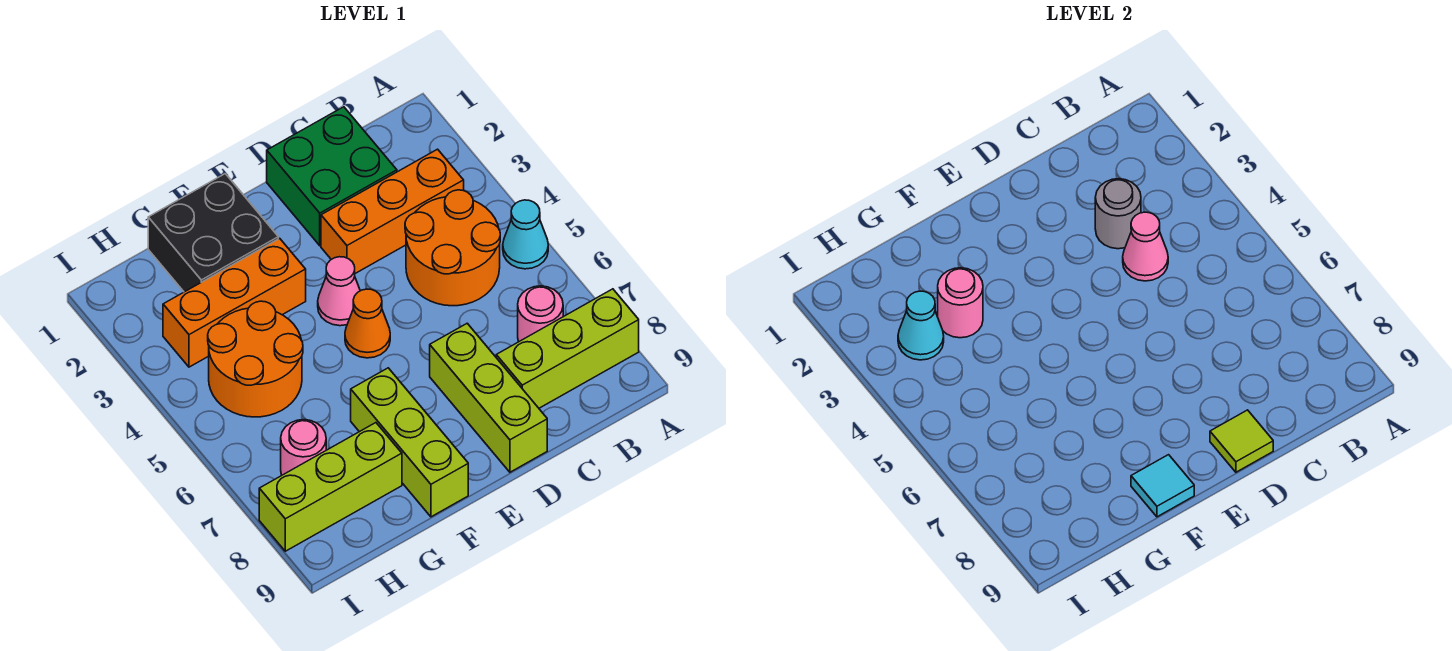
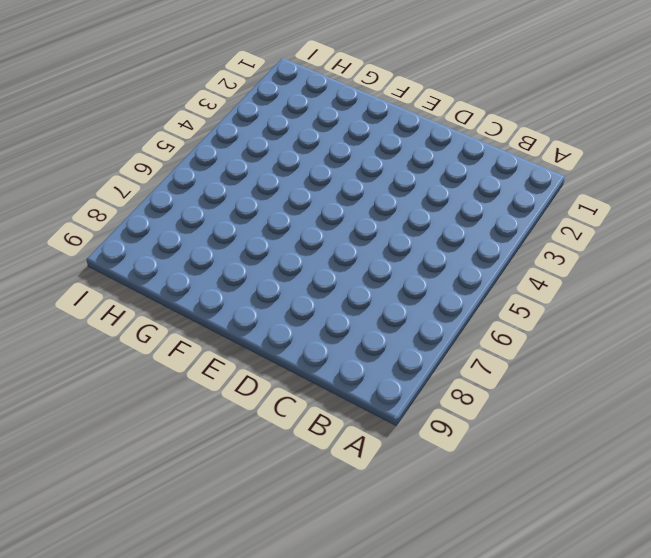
none -> cyan cone A5 level 1
none -> lime brick A8:C8 level 1
none -> orange brick B3:D3 level 1

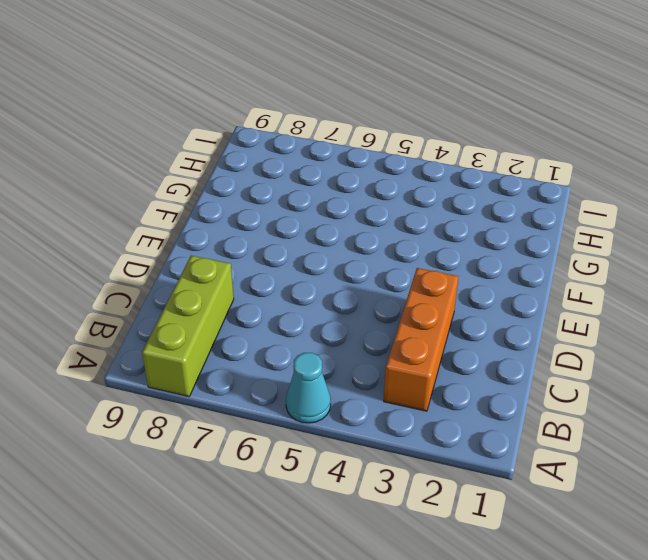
none -> orange round brick B4:C5 level 1
none -> pink round brick B7 level 1
none -> green brick C1:D2 level 1

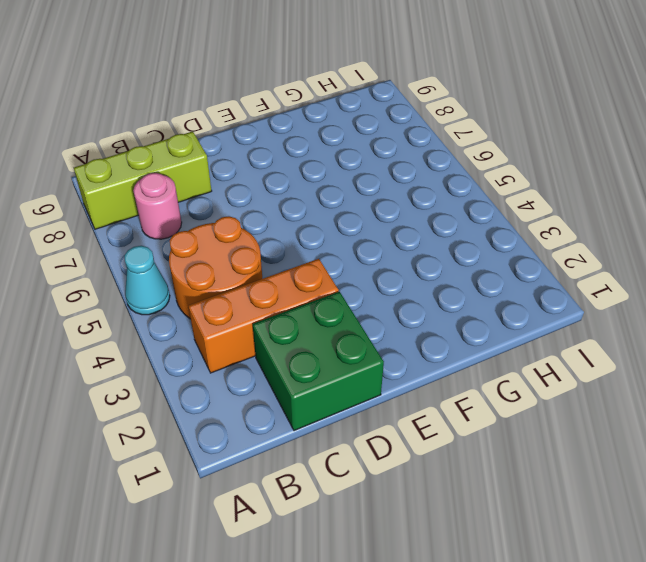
none -> lime brick D7:D9 level 1
none -> pink cone E4 level 1
none -> orange cone E5 level 1

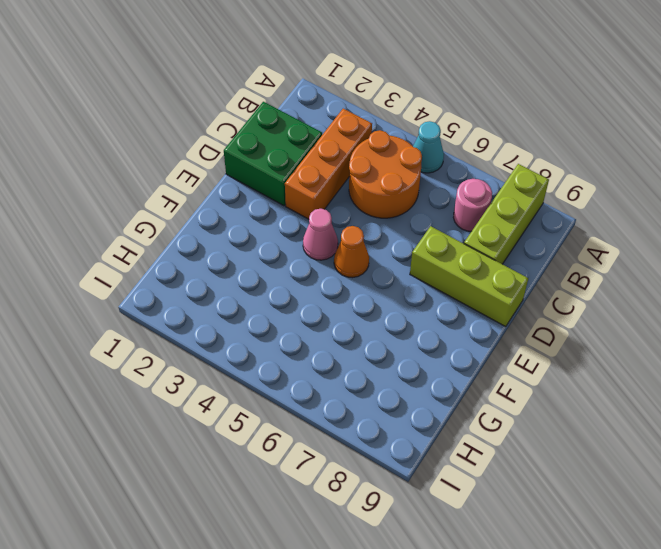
none -> black brick F1:G2 level 1
none -> orange brick F3:H3 level 1
none -> lime brick F7:F9 level 1

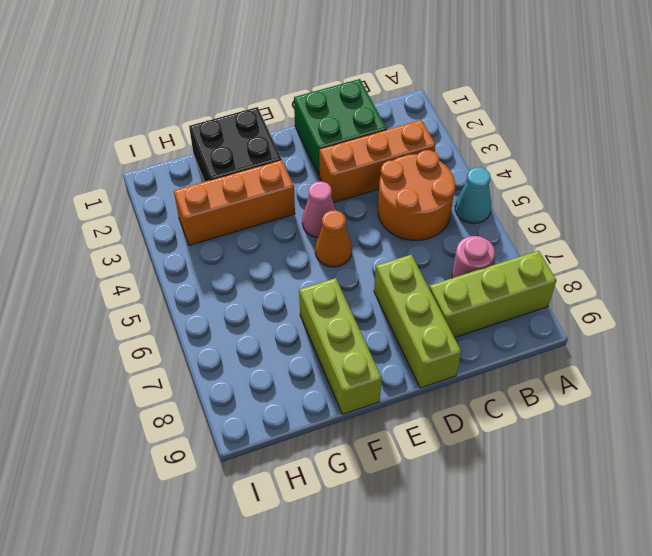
none -> orange round brick G4:H5 level 1
none -> lime brick G8:I8 level 1
none -> pink round brick H7 level 1

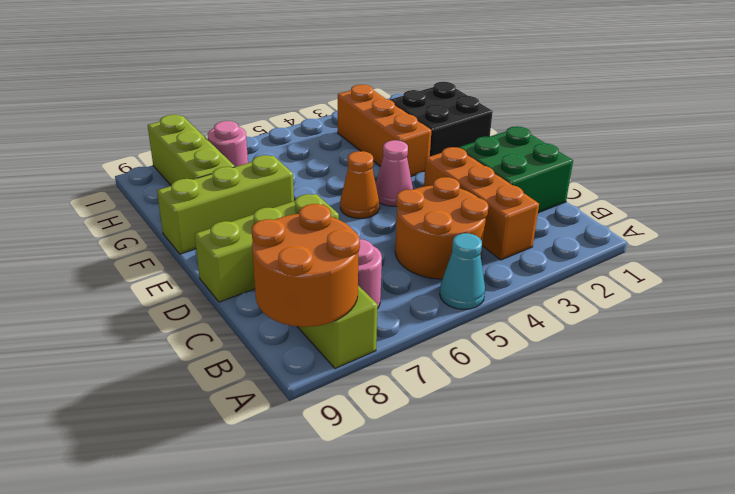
orange round brick A8:B9 level 2 -> orange round brick G4:H5 level 1
none -> grey round brick C3 level 2
none -> pink cone C4 level 2
none -> lime tile D9 level 2

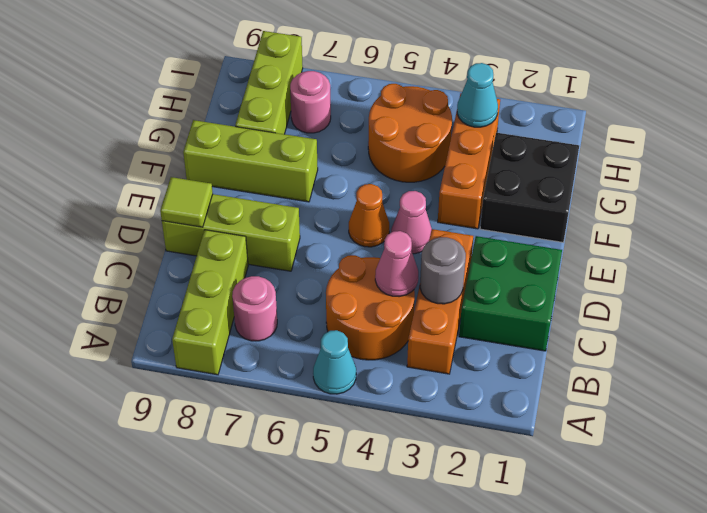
none -> cyan tile F9 level 2
none -> pink round brick G3 level 2

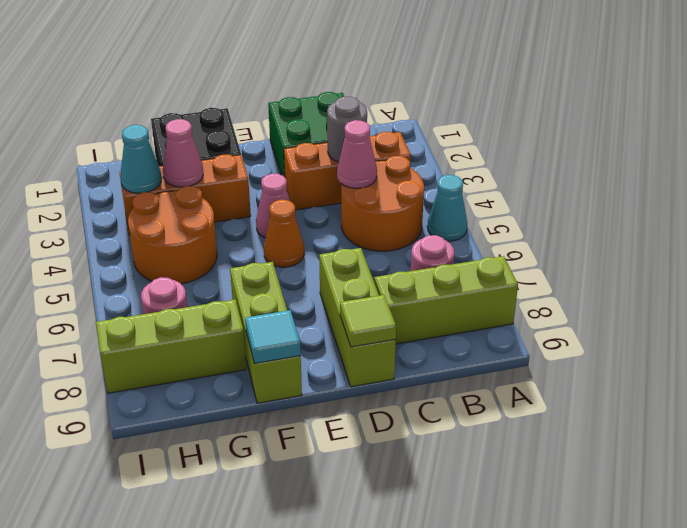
pink cone G3 level 2 -> pink round brick G3 level 2

